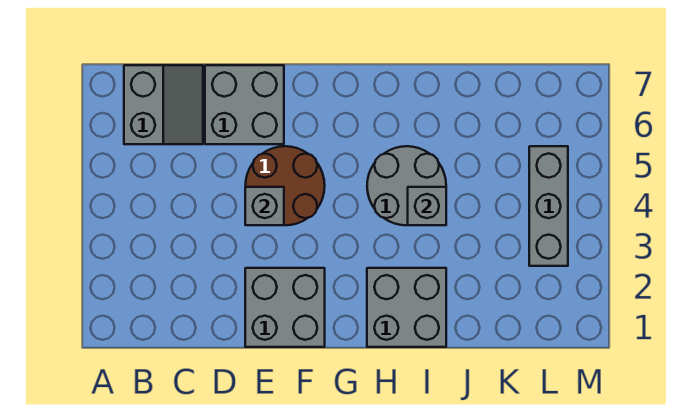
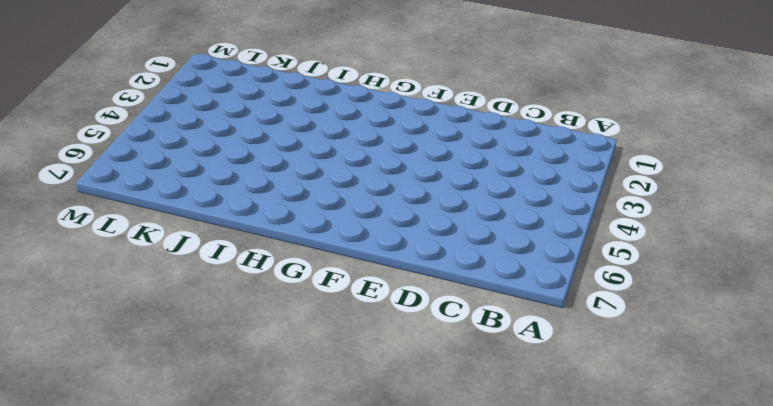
none -> grey slope B6:C7 level 1 top B
none -> grey brick D6:E7 level 1

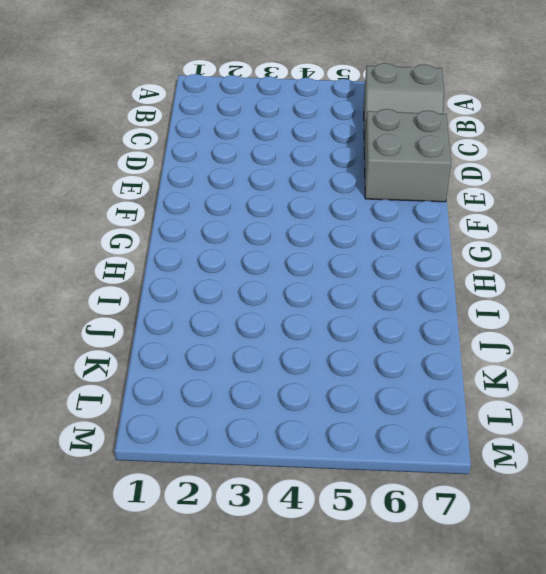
none -> grey brick E1:F2 level 1
none -> brown round brick E4:F5 level 1

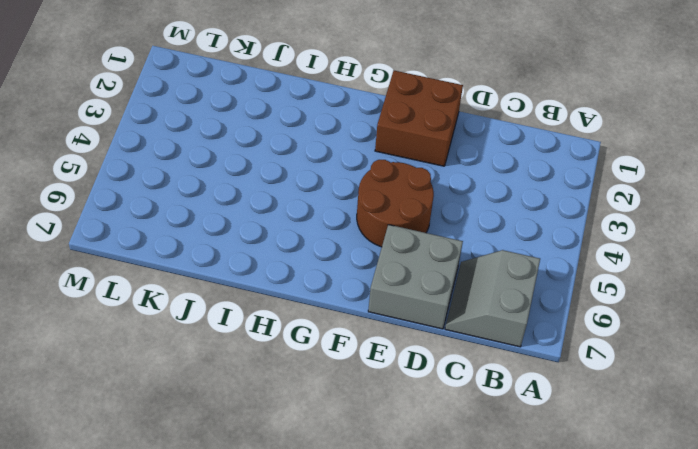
brown brick E1:F2 level 1 -> grey brick E1:F2 level 1
none -> grey brick H1:I2 level 1
none -> grey round brick H4:I5 level 1

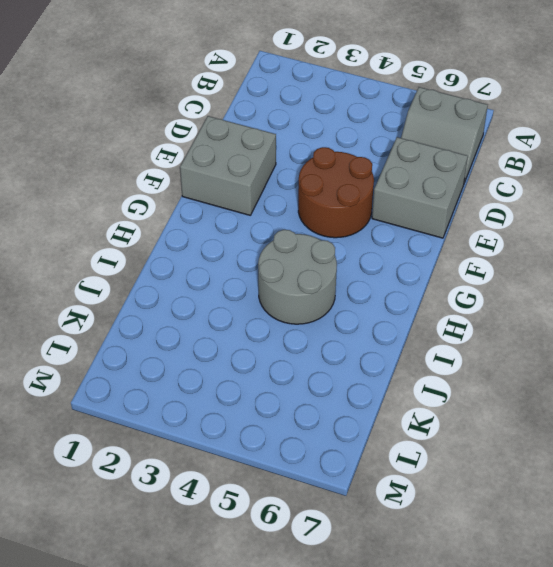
none -> grey brick H1:I2 level 1
none -> grey brick L3:L5 level 1

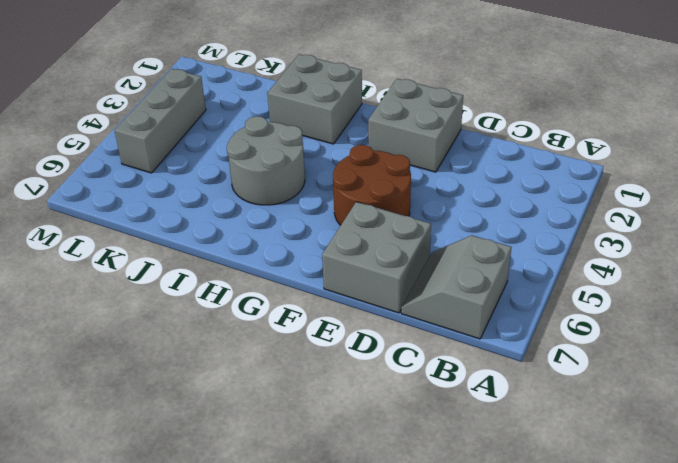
none -> grey brick E4 level 2
none -> grey brick I4 level 2

